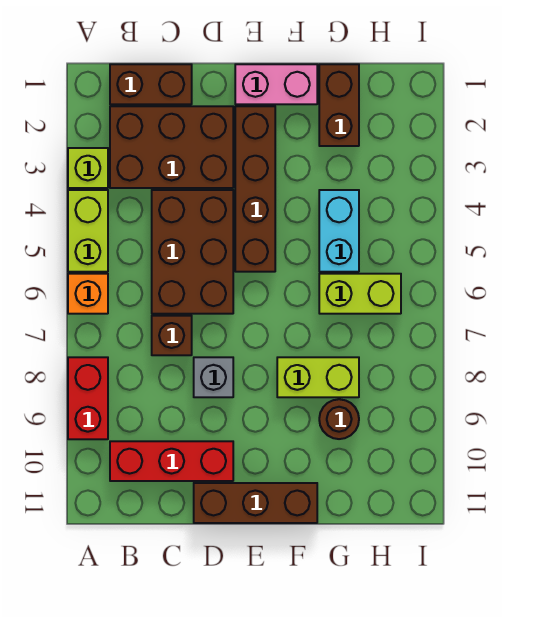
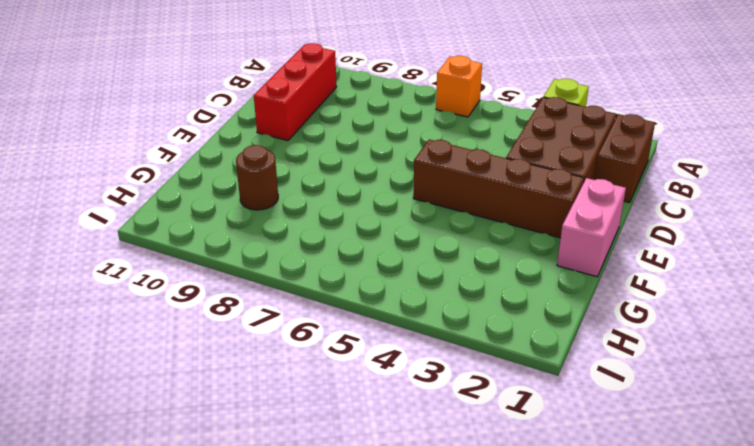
none -> lime brick A4:A5 level 1
none -> red brick A8:A9 level 1
none -> brown brick C4:D6 level 1

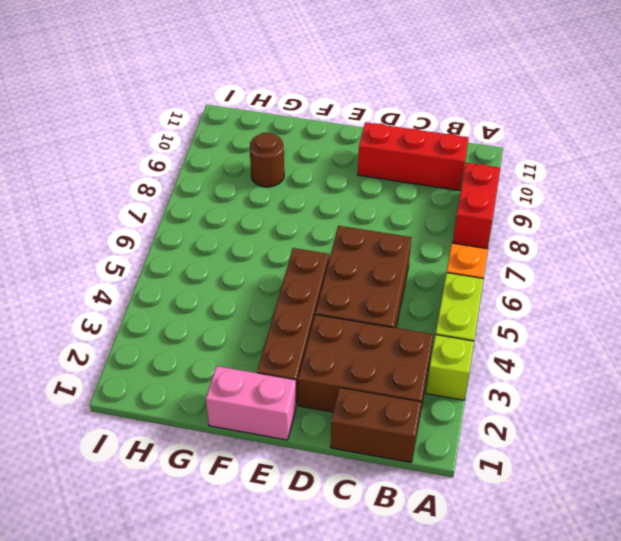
none -> brown brick C7 level 1
none -> grey brick D8 level 1
none -> brown brick D11:F11 level 1

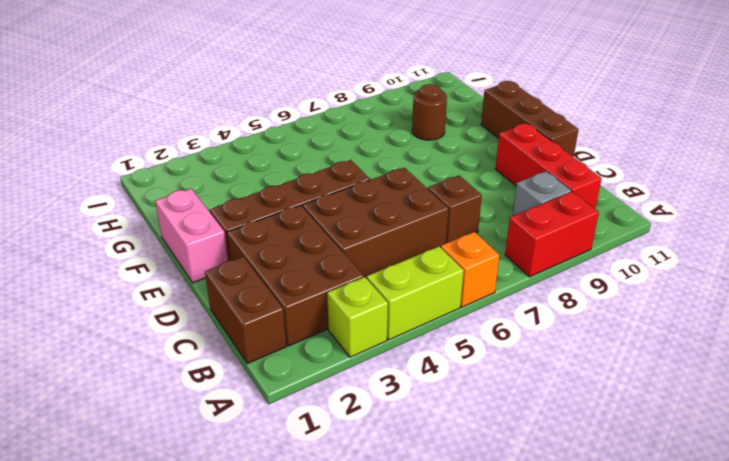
grey brick B9 level 1 -> grey brick D8 level 1
none -> lime brick F8:G8 level 1
none -> brown brick G1:G2 level 1
none -> cyan brick G4:G5 level 1

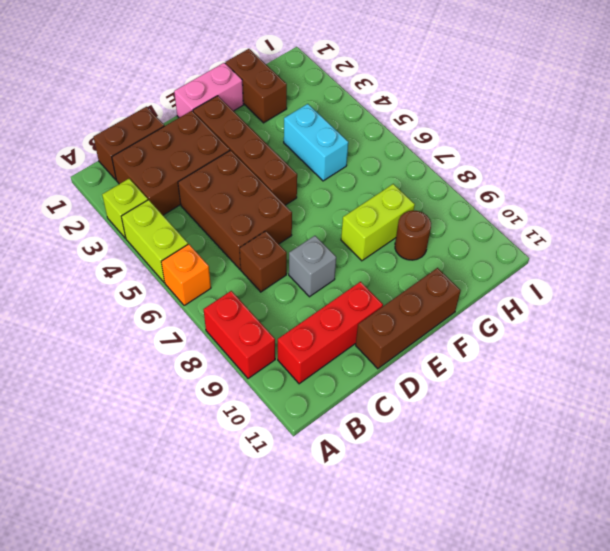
none -> lime brick G6:H6 level 1

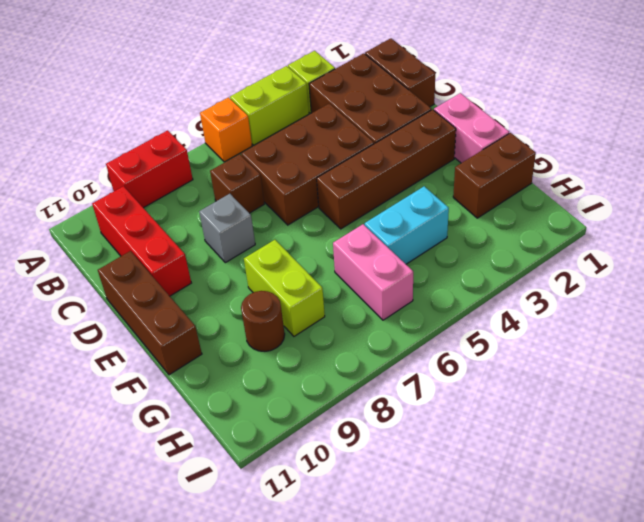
pink brick G6:H6 level 1 -> lime brick G6:H6 level 1

